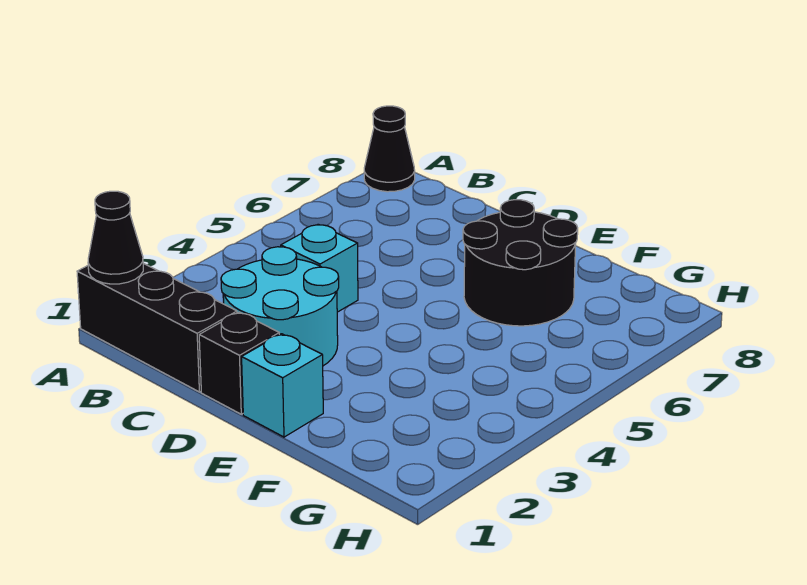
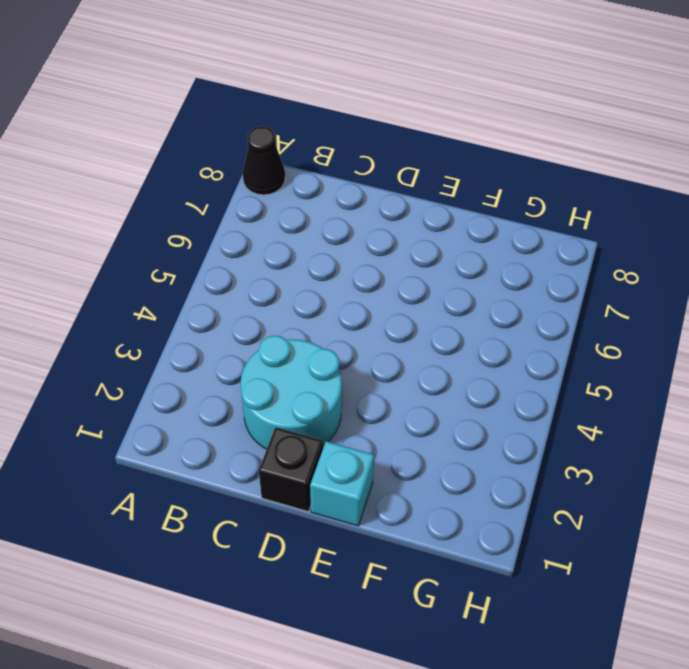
none -> black brick A1:C1 level 1
none -> cyan brick C4 level 1

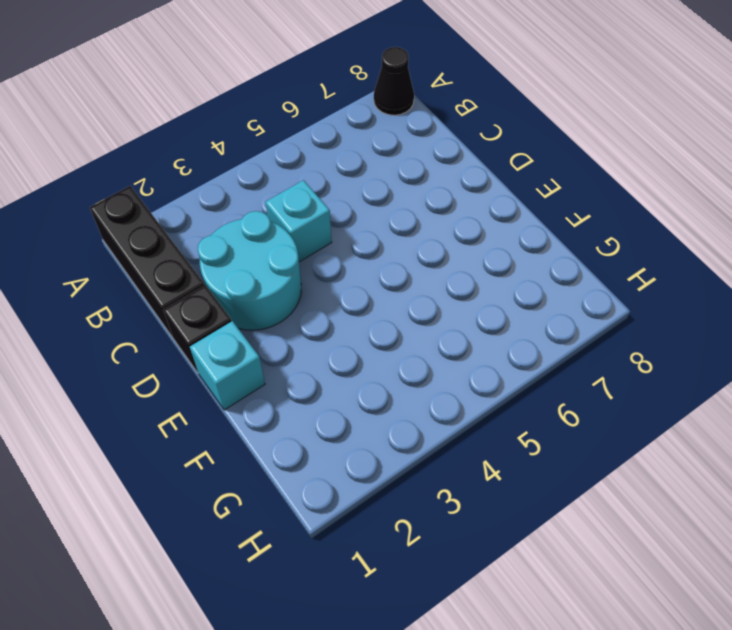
none -> black round brick E6:F7 level 1
none -> black cone A1 level 2

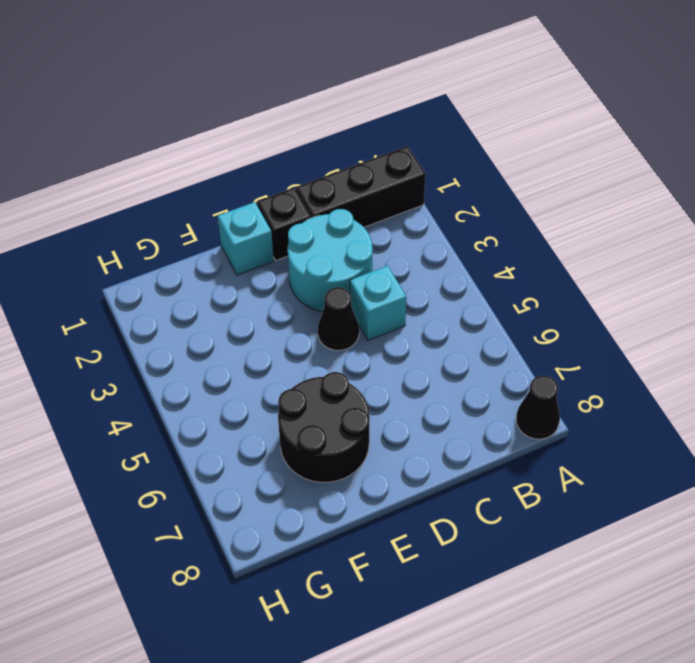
black cone D4 level 1 -> black cone A1 level 2

